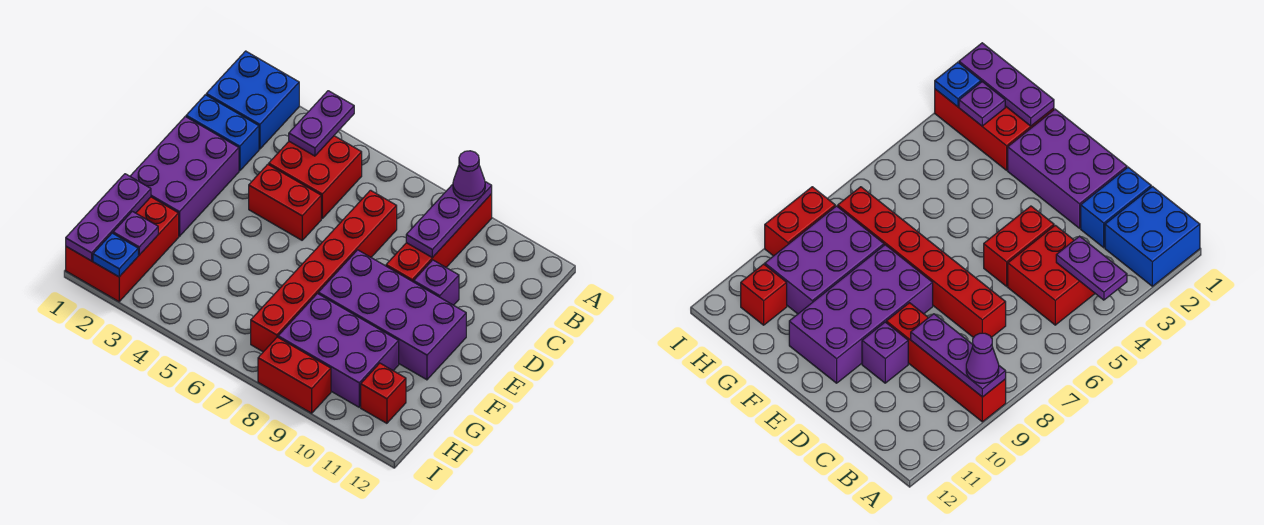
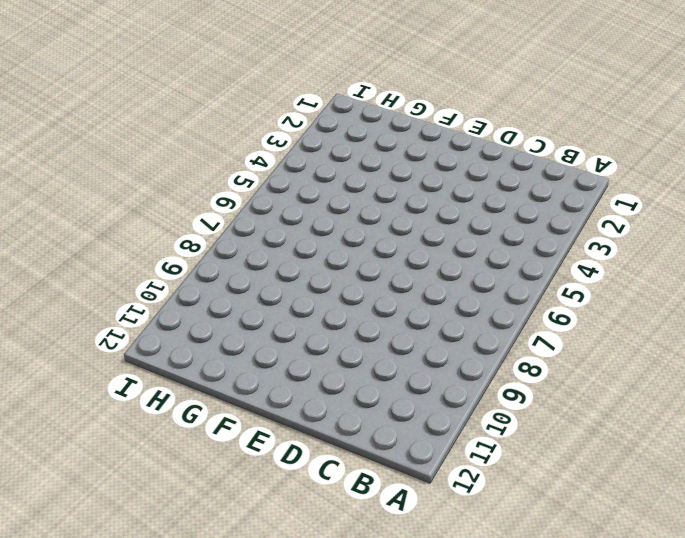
none -> blue brick A1:B2 level 1
none -> red brick A9:D9 level 1
none -> red brick B4:C5 level 1

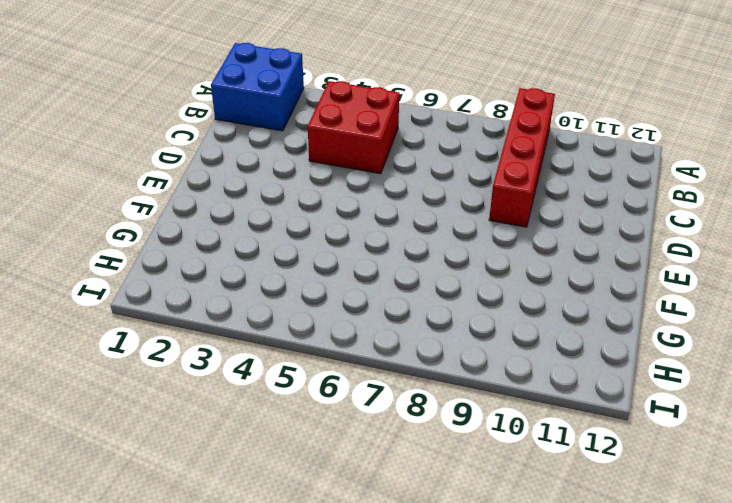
none -> blue brick C1:C2 level 1
none -> red brick C7:H7 level 1
none -> purple brick D1:F2 level 1

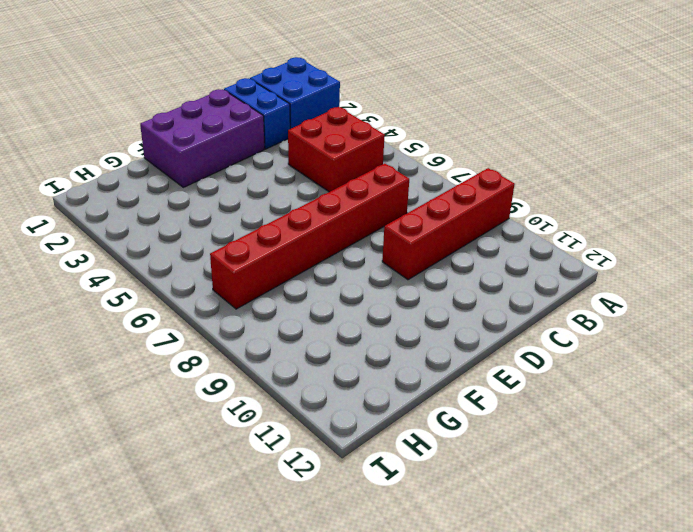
none -> red brick D4:D5 level 1
none -> purple brick D10 level 1
none -> purple brick E8:F11 level 1

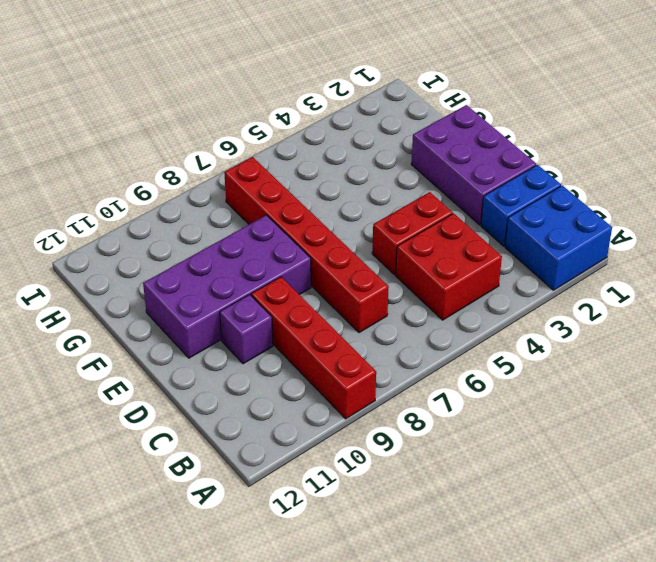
none -> red brick G1:I2 level 1
none -> purple brick G8:H10 level 1
none -> red brick H11 level 1

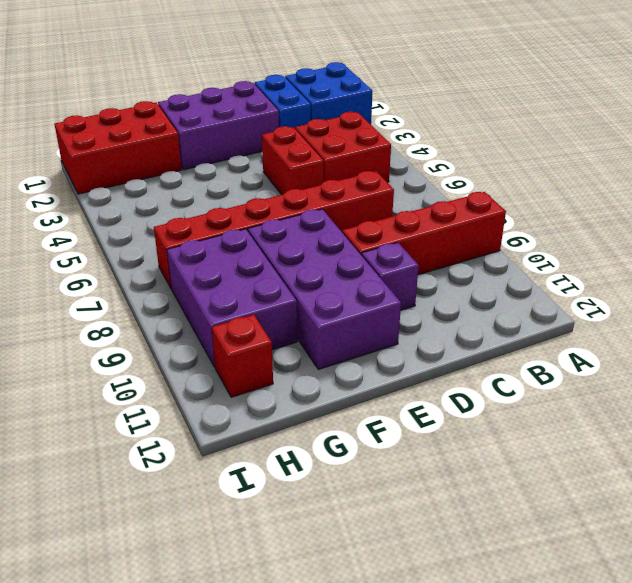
none -> red brick I8:I9 level 1
none -> purple plate A4:B4 level 2
none -> purple plate A9:C9 level 2

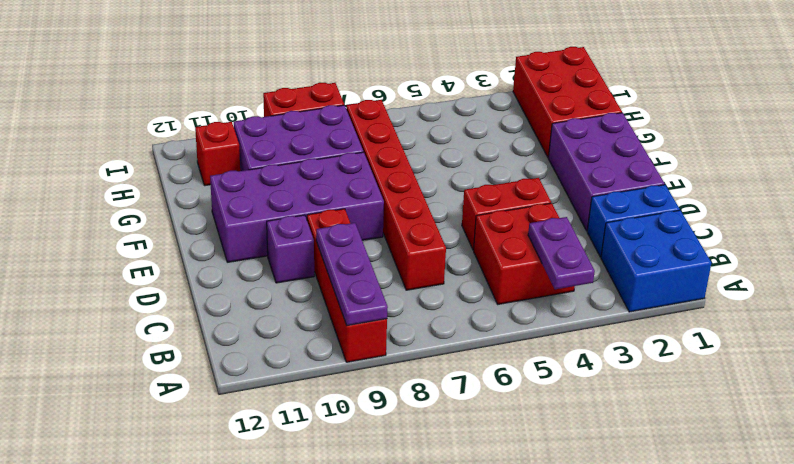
none -> purple plate G1:I1 level 2
none -> purple plate H2 level 2
none -> blue plate I2 level 2

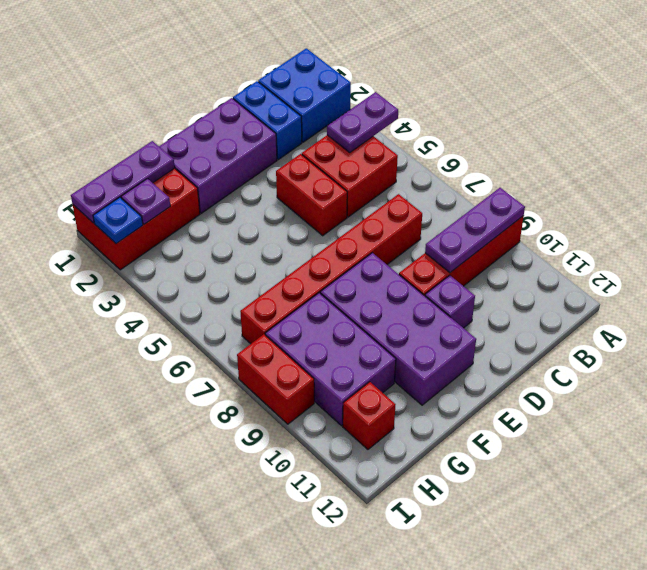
none -> purple cone A9 level 3

